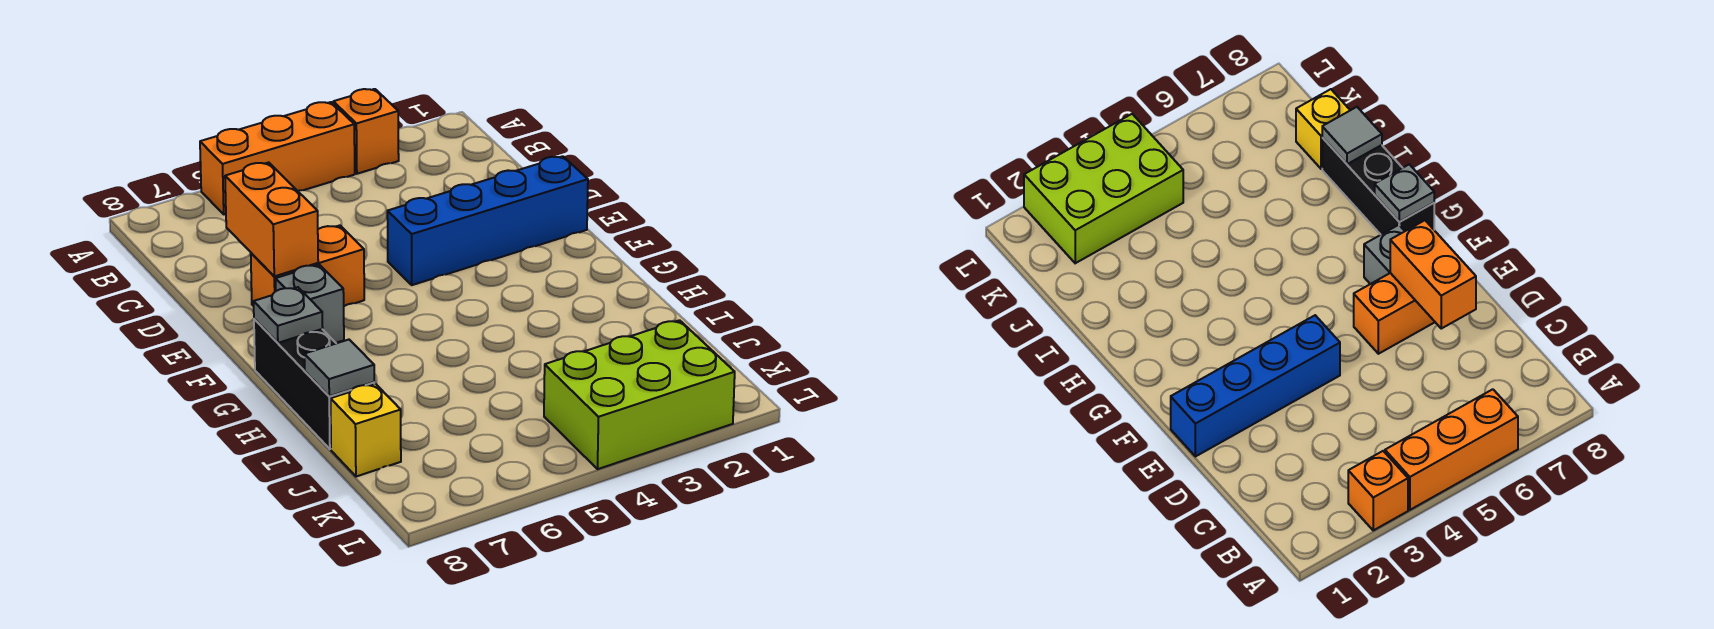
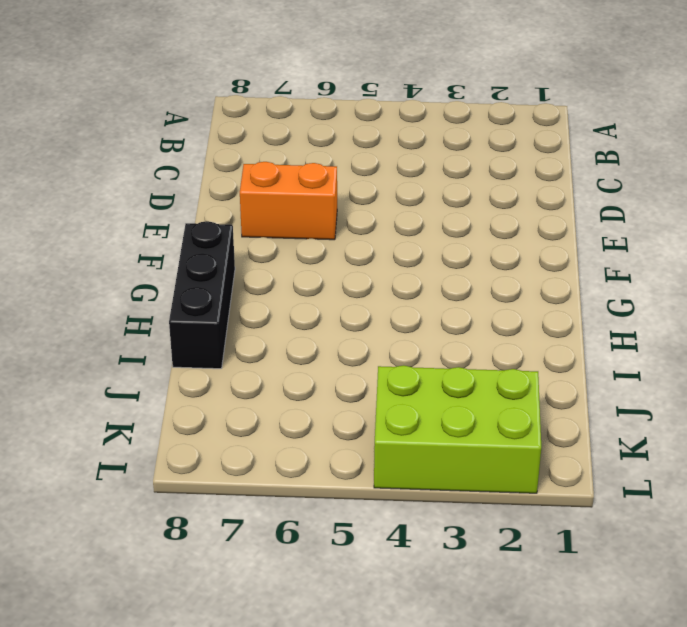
none -> orange brick A3 level 1
none -> orange brick A4:A6 level 1

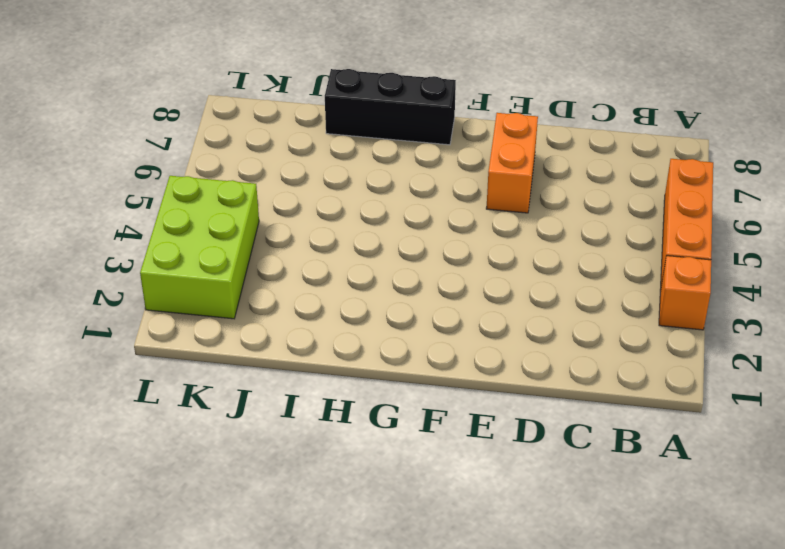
none -> blue brick E1:E4 level 1
none -> grey brick F7 level 1

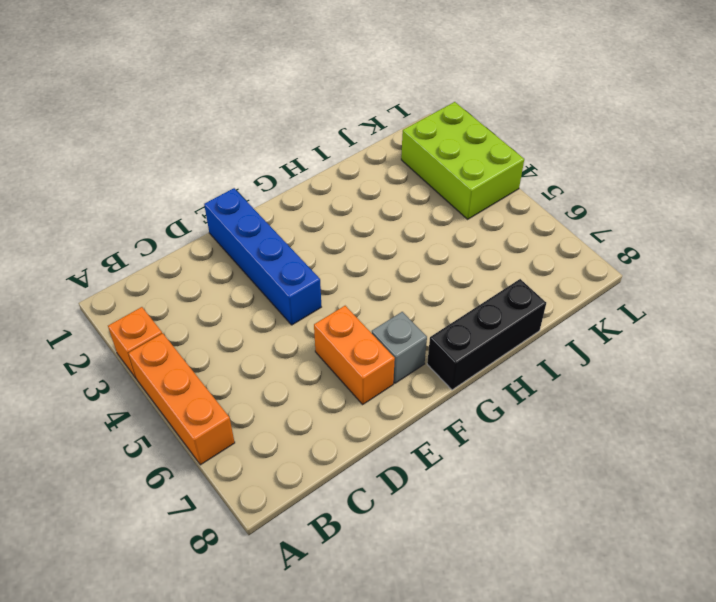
none -> yellow brick J8 level 1
none -> orange brick D7:E7 level 2

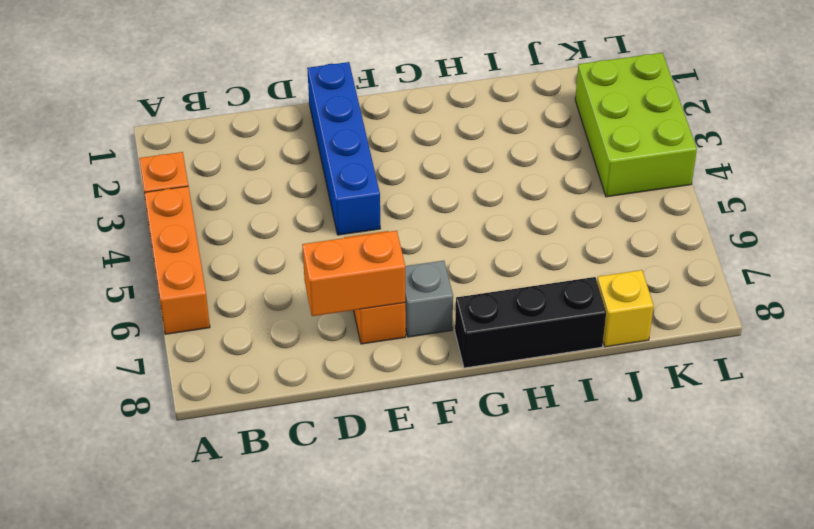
none -> grey plate G8 level 2
none -> grey tile I8 level 2

